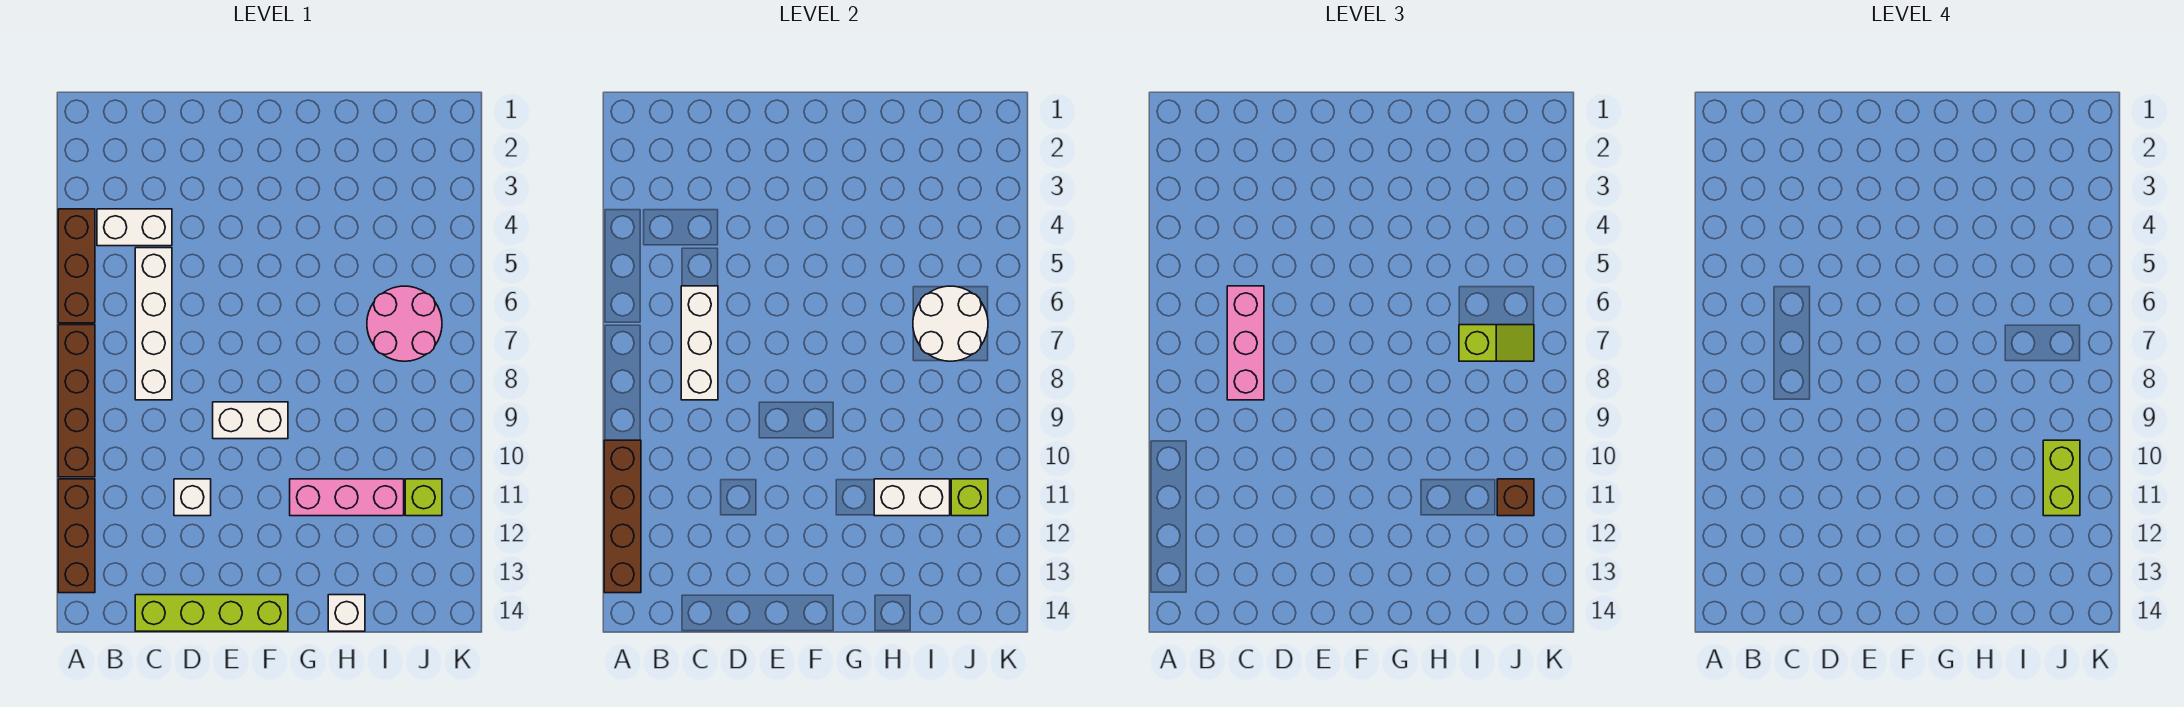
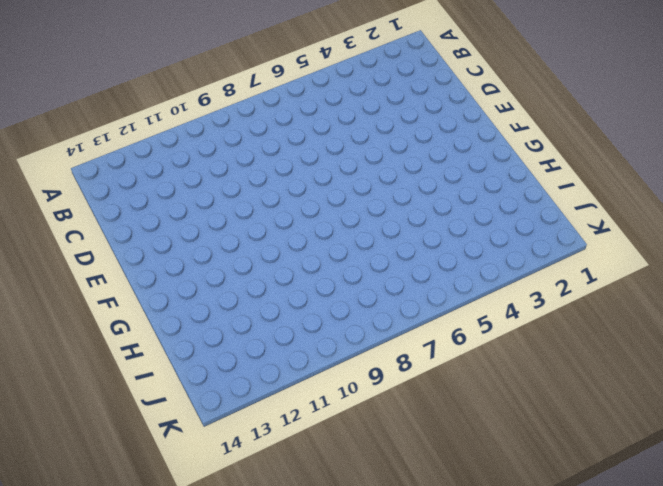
none -> brown brick A4:A6 level 1
none -> brown brick A7:A10 level 1
none -> brown brick A11:A13 level 1

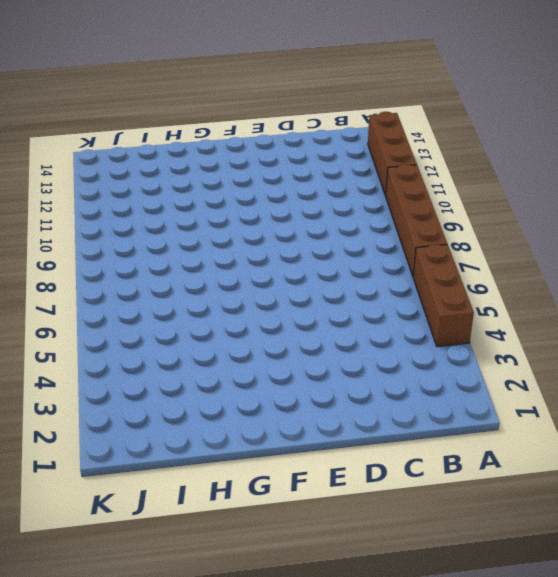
none -> white brick B4:C4 level 1
none -> white brick C5:C8 level 1
none -> lime brick C14:F14 level 1

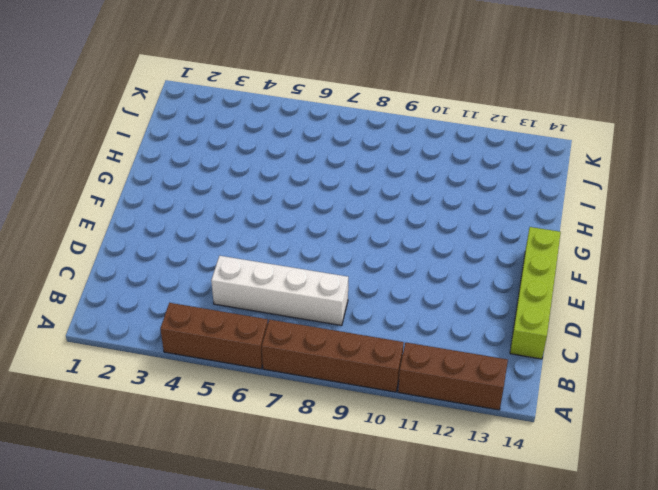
none -> white brick B4:C4 level 1
none -> white brick D11 level 1
none -> white brick E9:F9 level 1

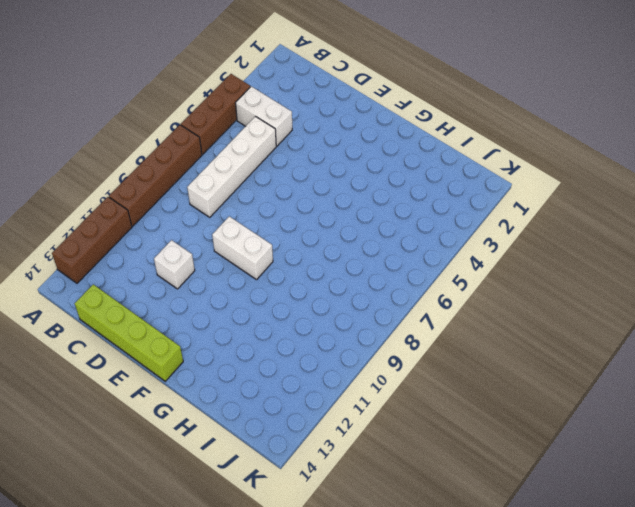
none -> pink brick G11:I11 level 1
none -> white brick H14 level 1
none -> pink round brick I6:J7 level 1

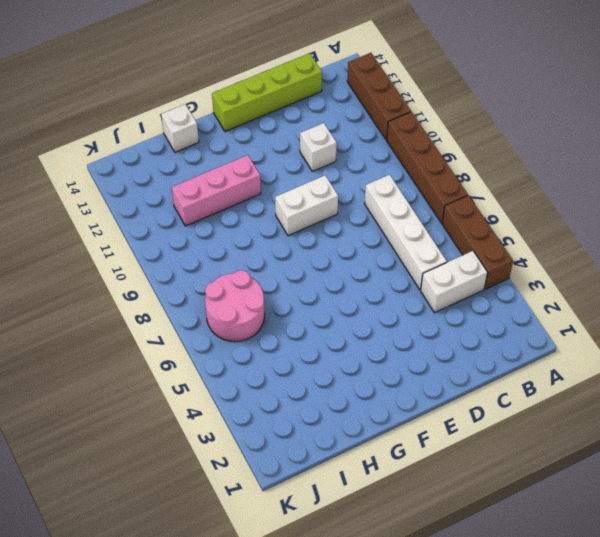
none -> lime brick J11 level 1
none -> brown brick A10:A13 level 2
none -> white brick C6:C8 level 2

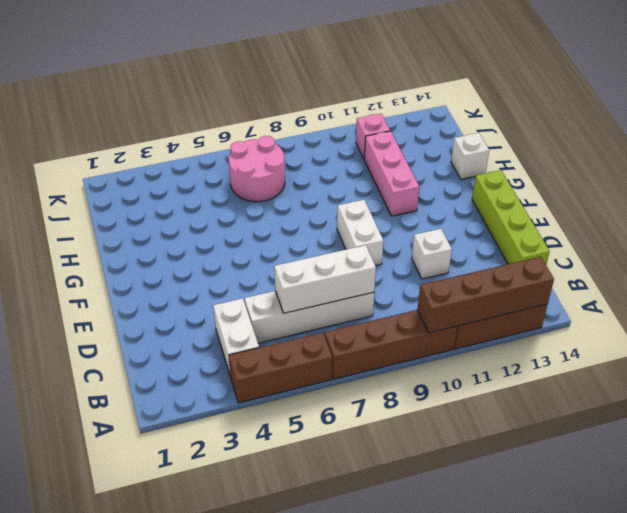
pink brick J11 level 1 -> lime brick J11 level 1
none -> white brick H11:I11 level 2
none -> white round brick I6:J7 level 2
none -> lime brick J11 level 2

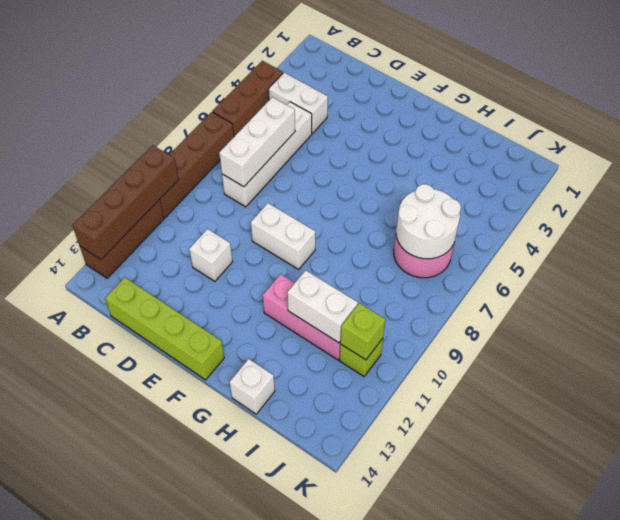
none -> pink brick C6:C8 level 3
none -> lime slope I7:J7 level 3 top I
none -> brown brick J11 level 3

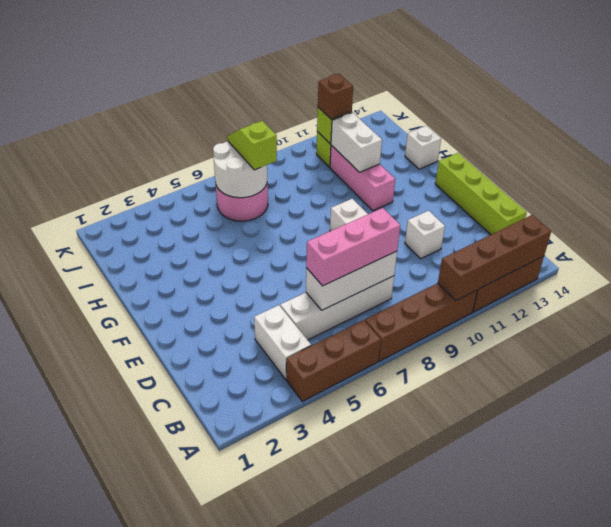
none -> lime brick J10:J11 level 4

